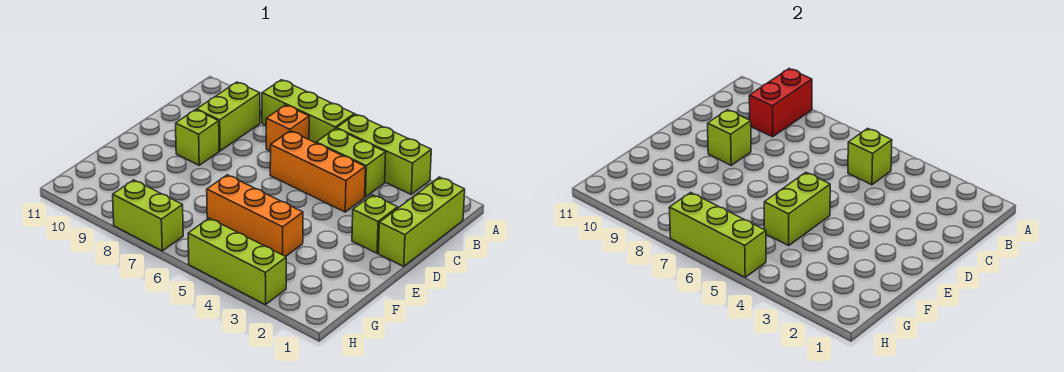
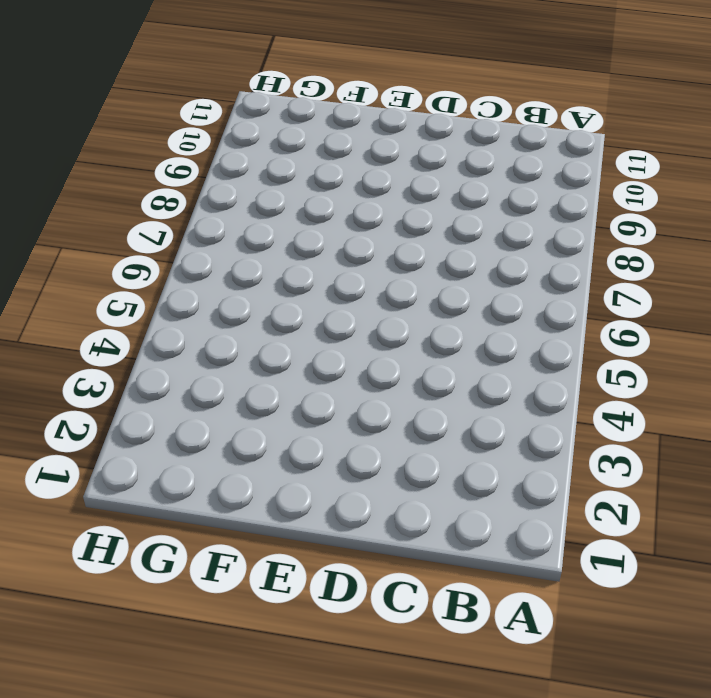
none -> lime brick A3:A5 level 1
none -> lime brick A6:A8 level 1
none -> lime brick B1:D1 level 1

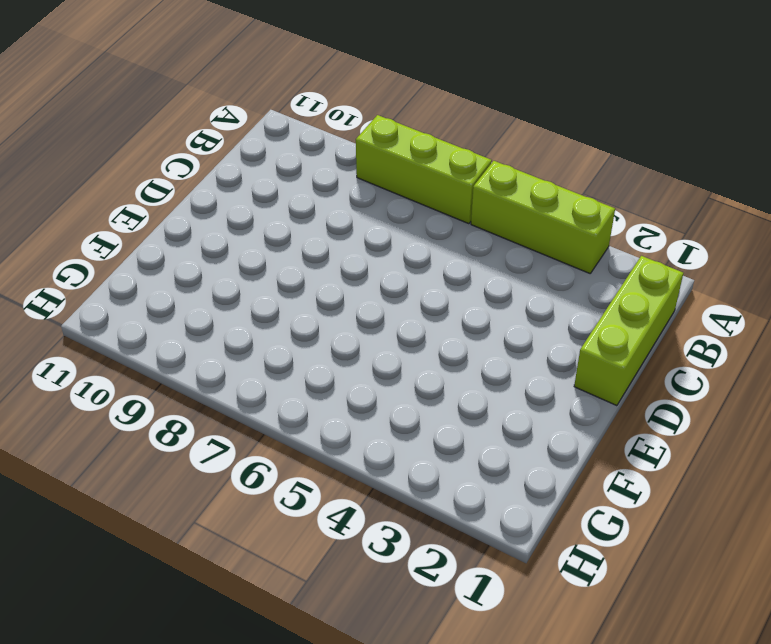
none -> lime brick B4:B5 level 1
none -> orange brick B7 level 1
none -> lime brick B9:C9 level 1

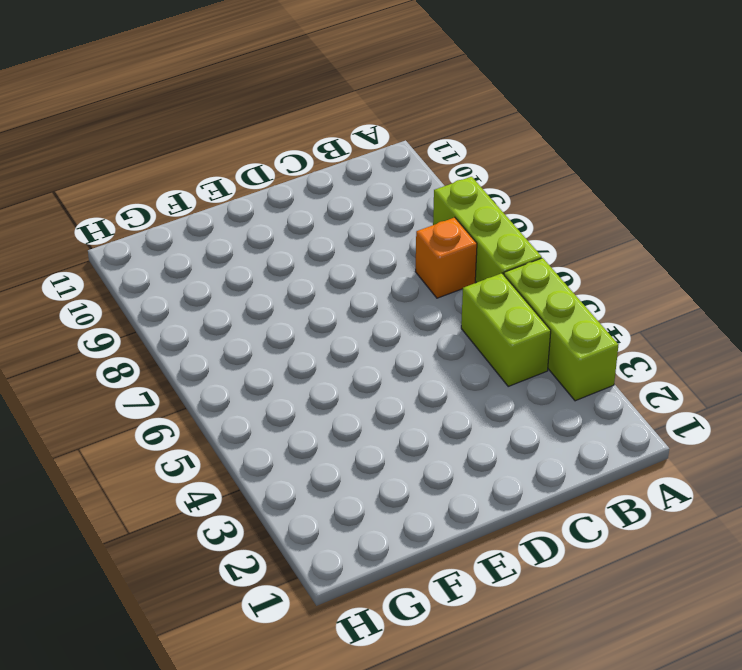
none -> lime brick B1:D1 level 1
none -> lime brick B9:C9 level 1
none -> orange brick C4:C6 level 1

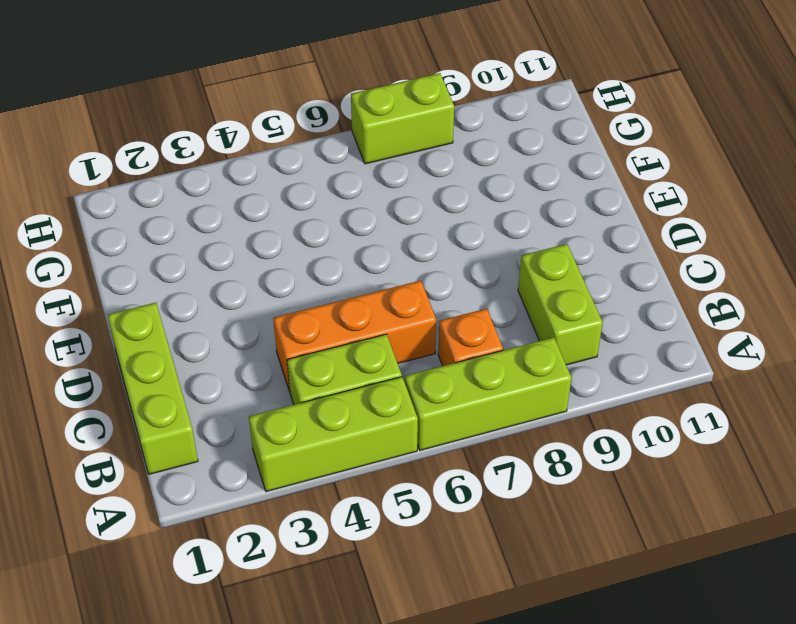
none -> lime brick D2 level 1
none -> lime brick D9 level 1
none -> orange brick F4:F6 level 1

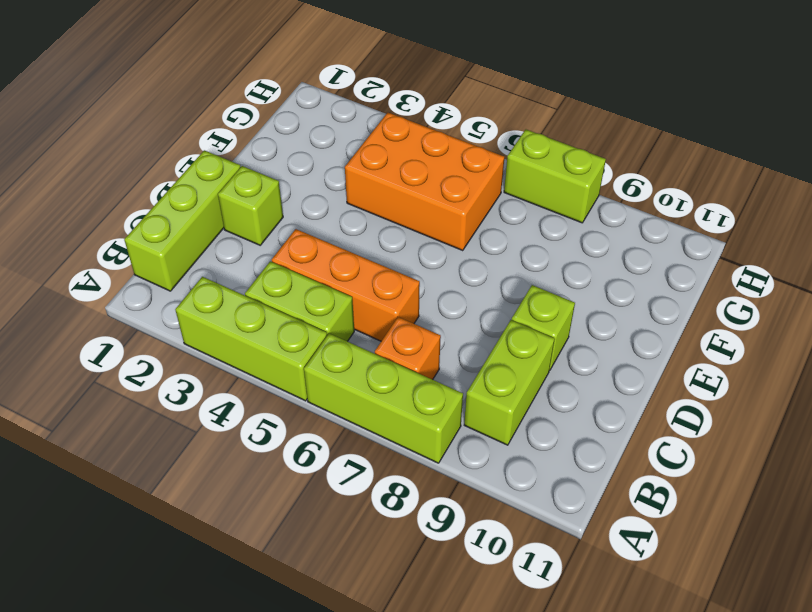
orange brick F4:G6 level 1 -> orange brick F4:F6 level 1
none -> lime brick H3:H5 level 1
none -> red brick A9:B9 level 2
none -> lime brick B5 level 2

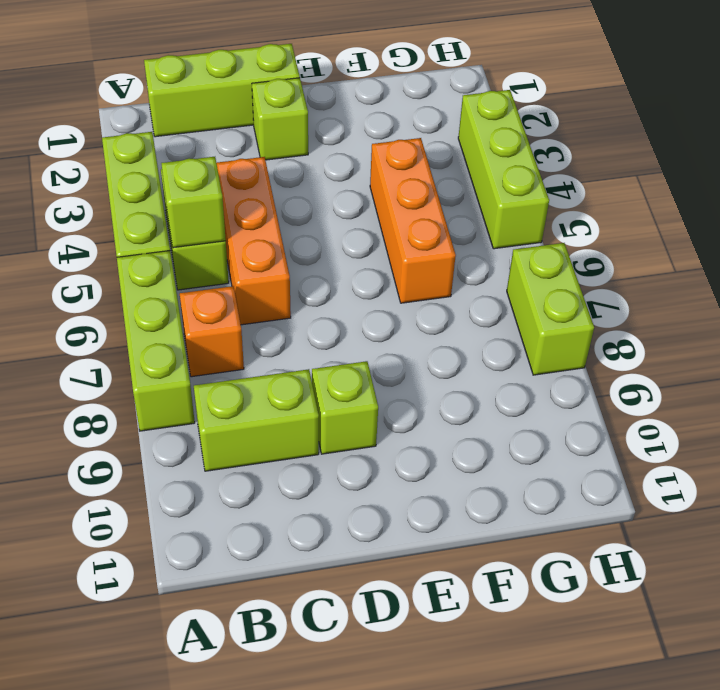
none -> red brick A9:B9 level 2
none -> lime brick D9 level 2
none -> lime brick E5:F5 level 2

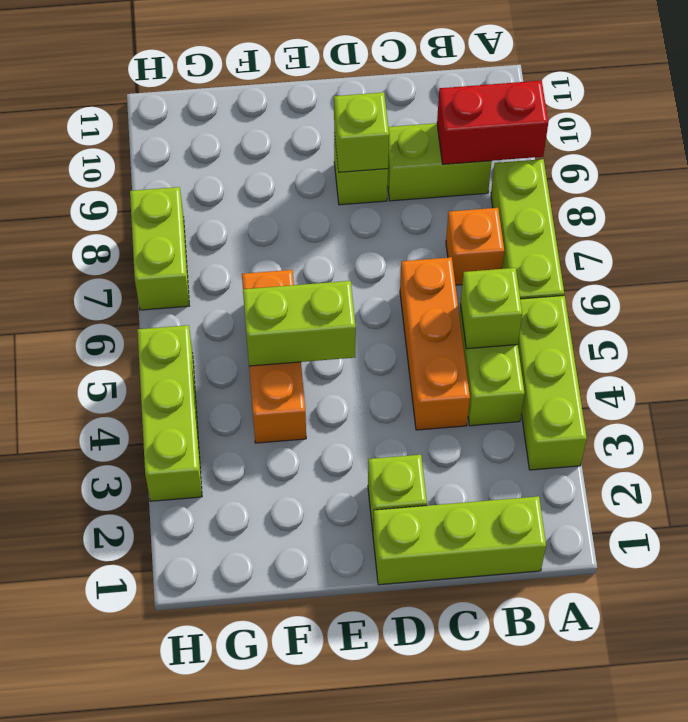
none -> lime brick H5:H7 level 2

